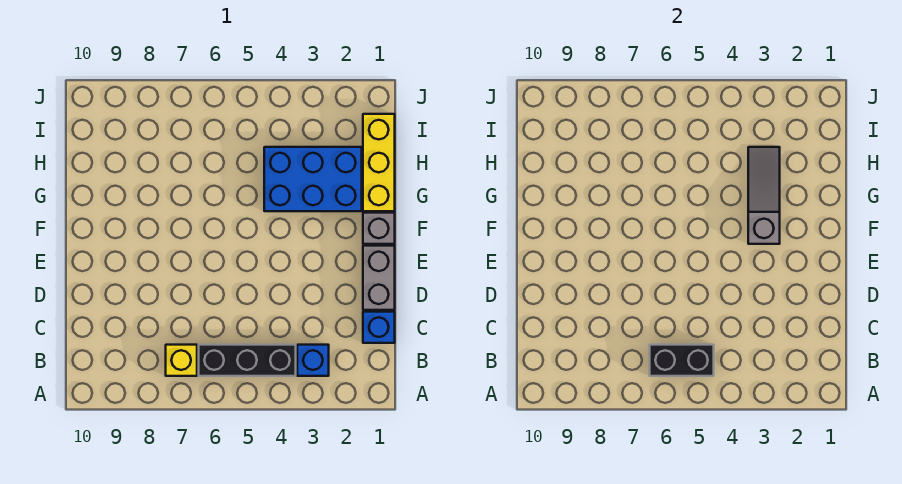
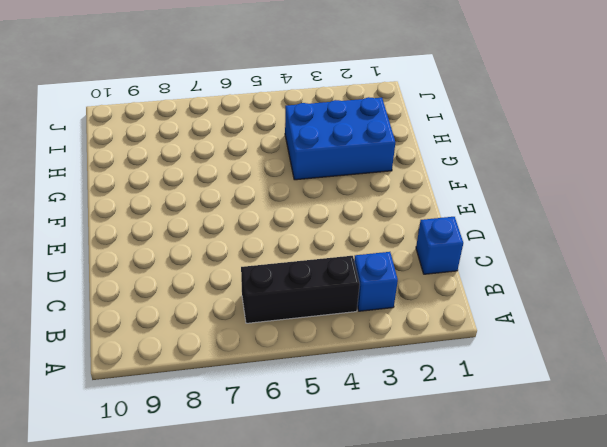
none -> yellow brick B7 level 1
none -> grey brick D1:E1 level 1

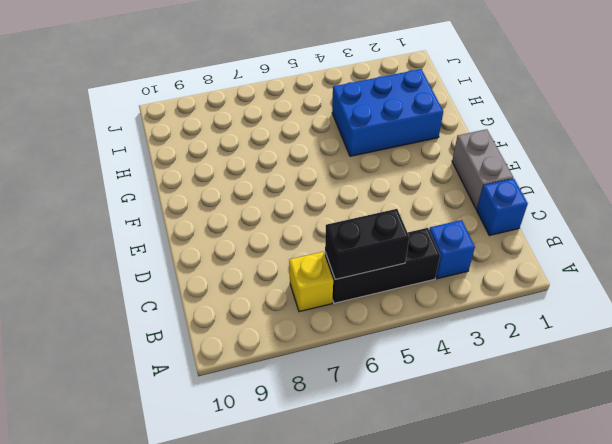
none -> grey brick F1 level 1
none -> yellow brick G1:I1 level 1

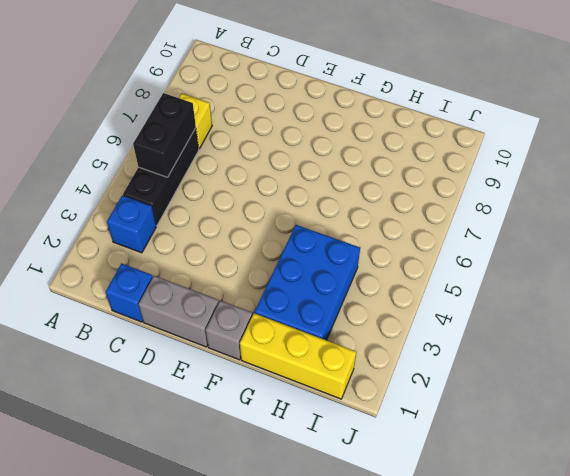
none -> grey slope F3:H3 level 2 top F

